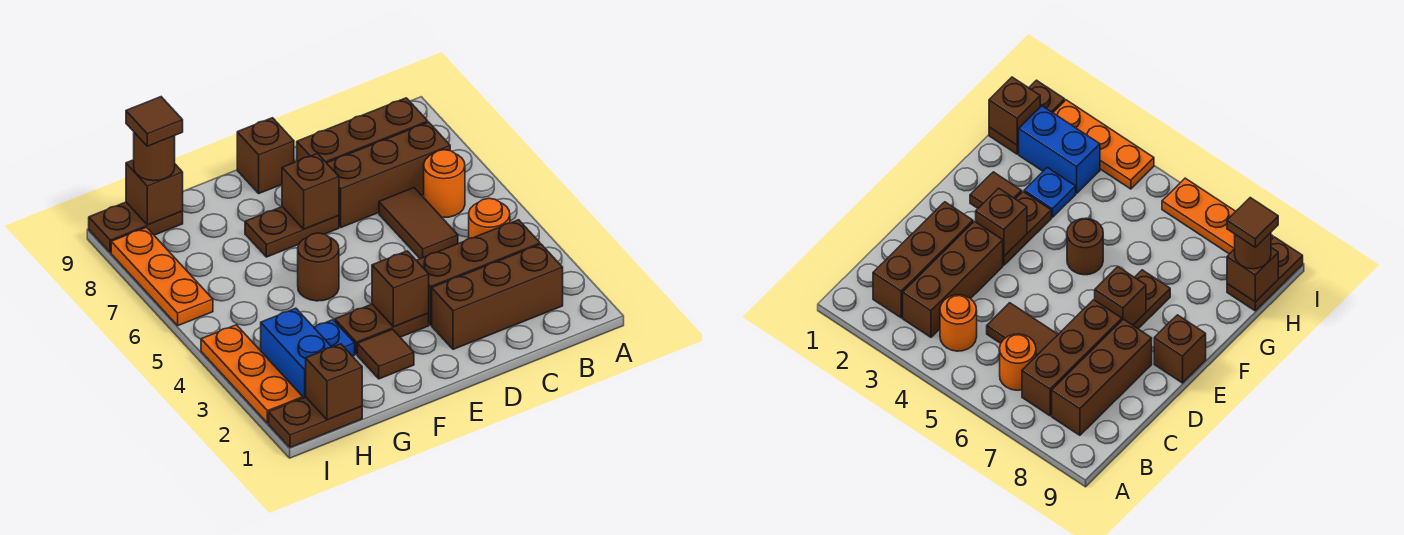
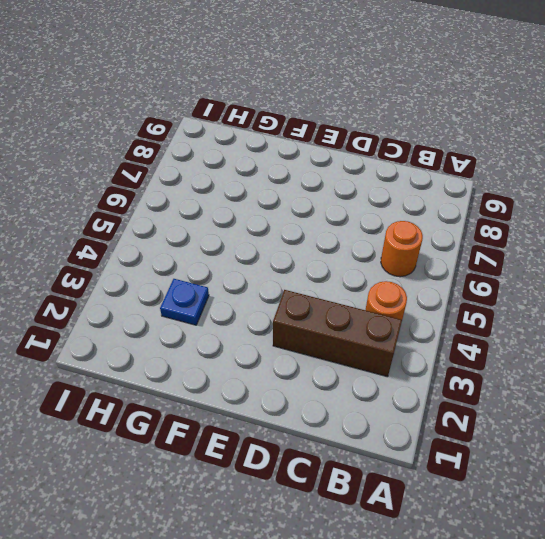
none -> brown brick B2:D2 level 1
none -> brown brick B7:D7 level 1
none -> brown brick B8:D8 level 1

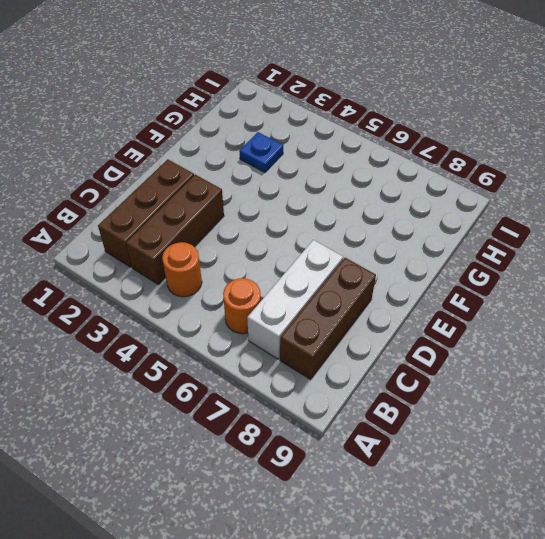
white brick B7:D7 level 1 -> brown brick B7:D7 level 1
none -> brown tile C5:C6 level 1
none -> brown plate E3:F3 level 1
none -> brown plate E7:F7 level 1

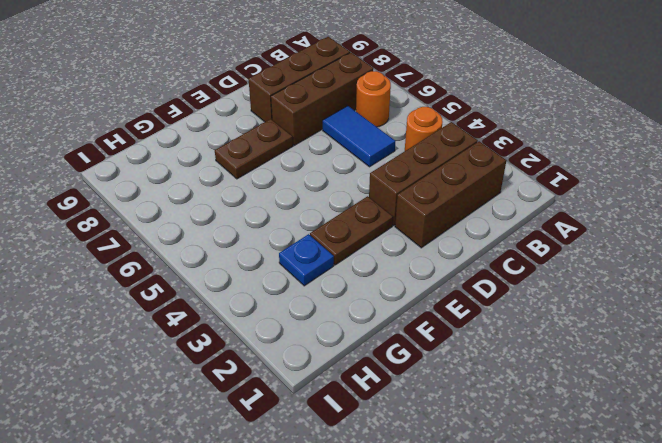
blue tile C5:C6 level 1 -> brown tile C5:C6 level 1
none -> brown brick E9 level 1
none -> brown tile F2 level 1
none -> brown round brick F5 level 1

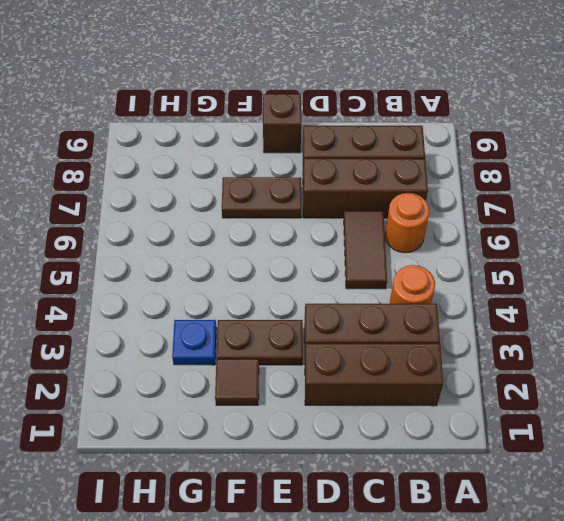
none -> brown round brick F5 level 1
none -> brown plate H1:I1 level 1
none -> blue brick H2:H3 level 1

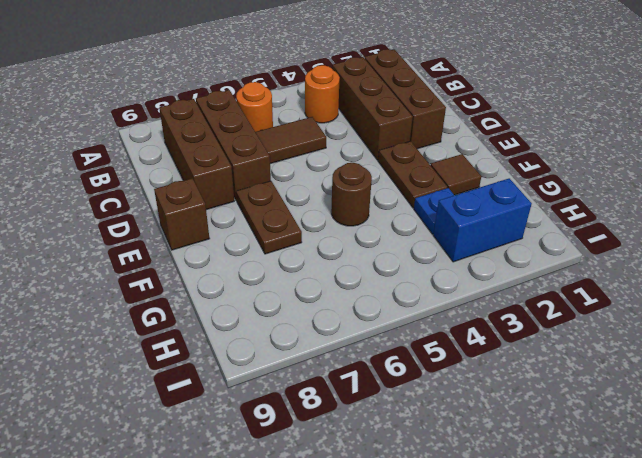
none -> brown plate H1:I1 level 1
none -> brown plate H9:I9 level 1
none -> orange plate I2:I4 level 1

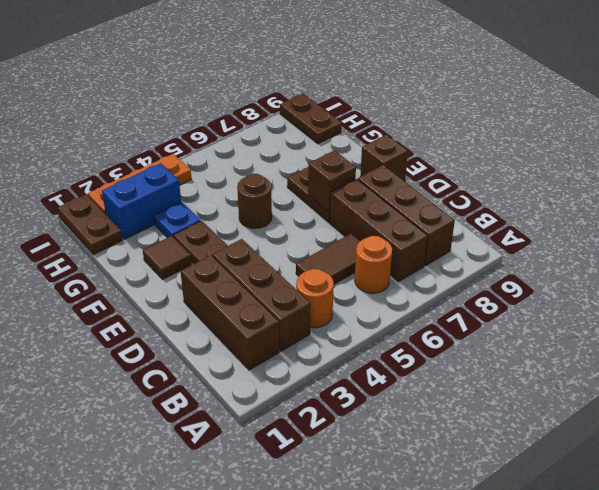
none -> orange plate I6:I8 level 1
none -> brown brick E3 level 2
none -> brown brick H1 level 2

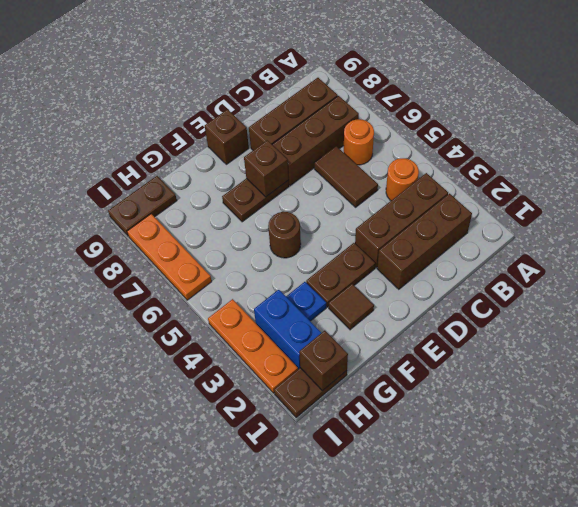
none -> brown brick E3 level 2
none -> brown brick H9 level 2
none -> brown round brick H9 level 3

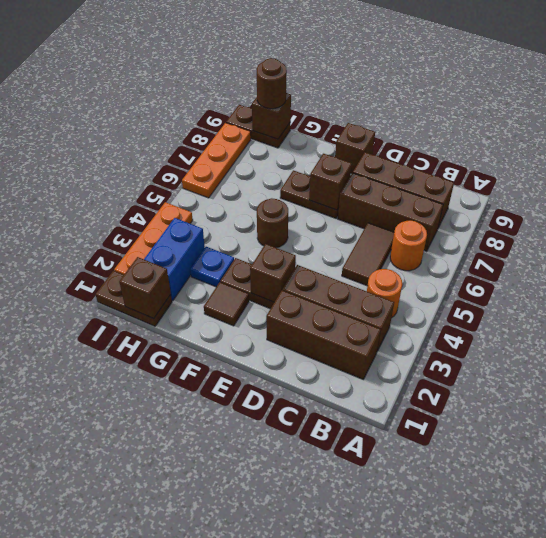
none -> brown tile H9 level 4

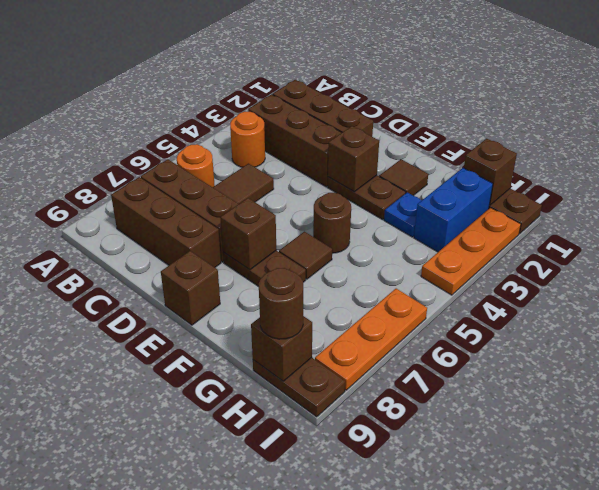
brown tile F6 level 1 -> brown tile H9 level 4

